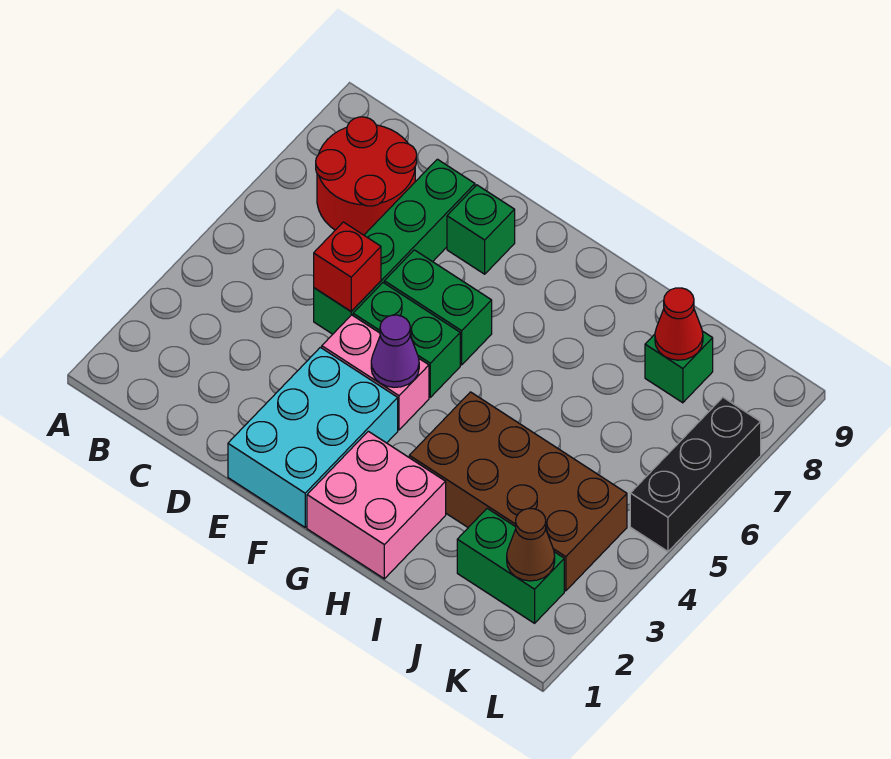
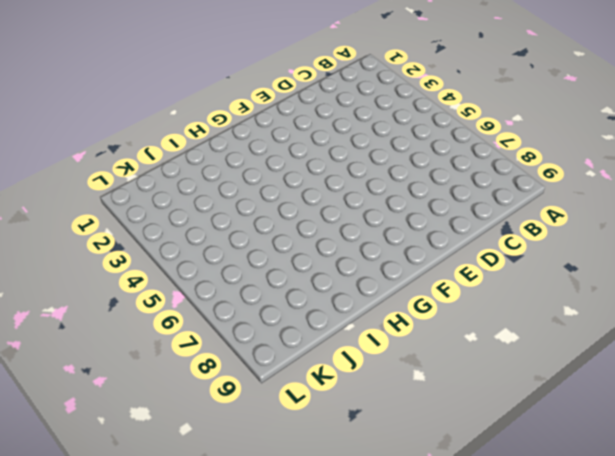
none -> red round brick B7:C8 level 1
none -> green brick D5:D8 level 1
none -> cyan brick E1:F3 level 1

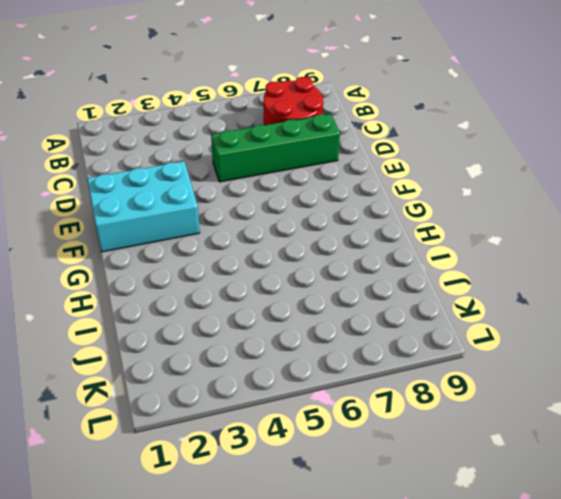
none -> pink brick E4:F4 level 1
none -> green brick E5:F5 level 1
none -> green brick E6:F6 level 1

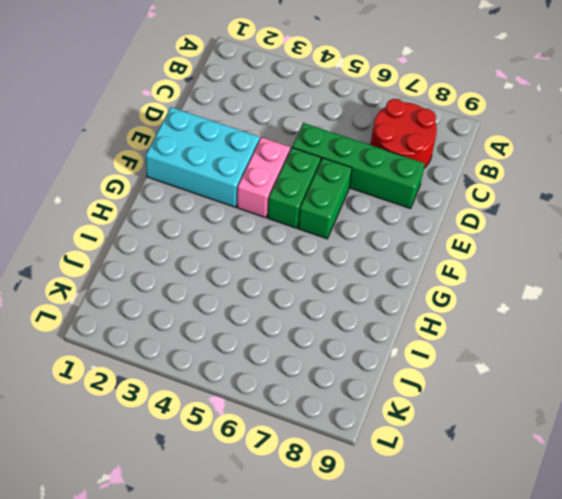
none -> green brick E8 level 1
none -> pink brick G1:H2 level 1
none -> brown brick H3:K4 level 1

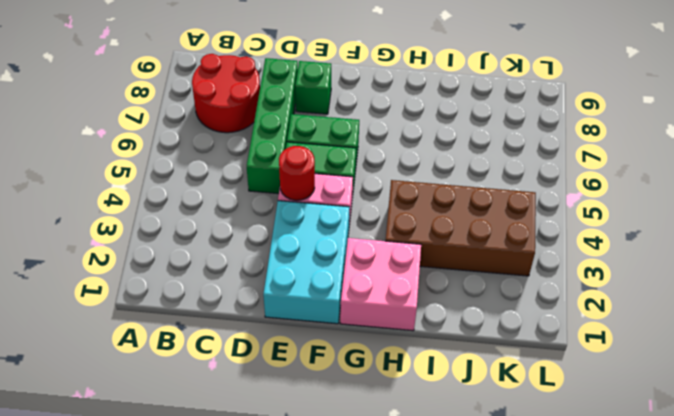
red round brick E4 level 2 -> none
none -> green brick J2:K2 level 1
none -> green brick J8 level 1
none -> black brick L5:L7 level 1

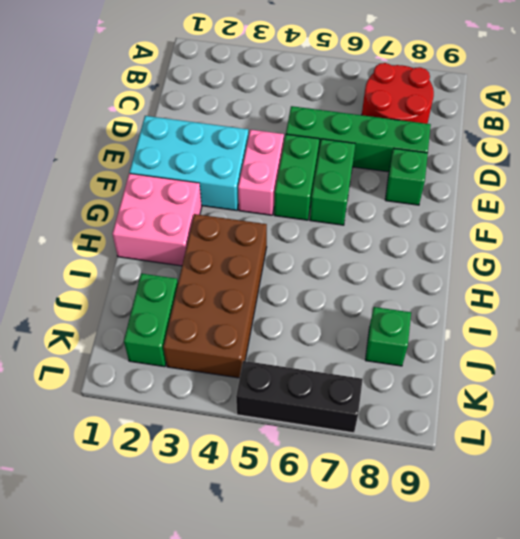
none -> red brick D5 level 2
none -> purple cone F4 level 2
none -> red cone J8 level 2

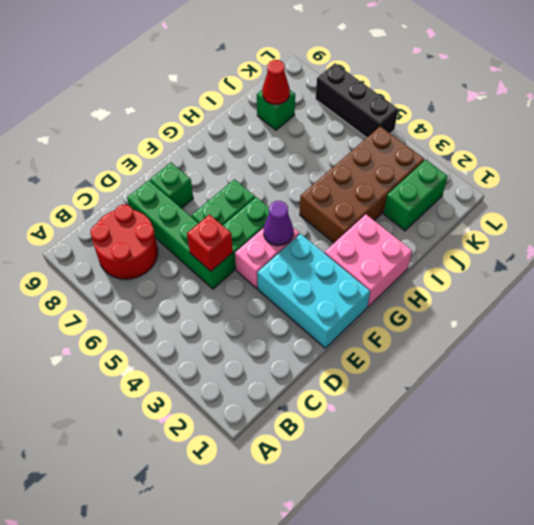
none -> brown cone K2 level 2

